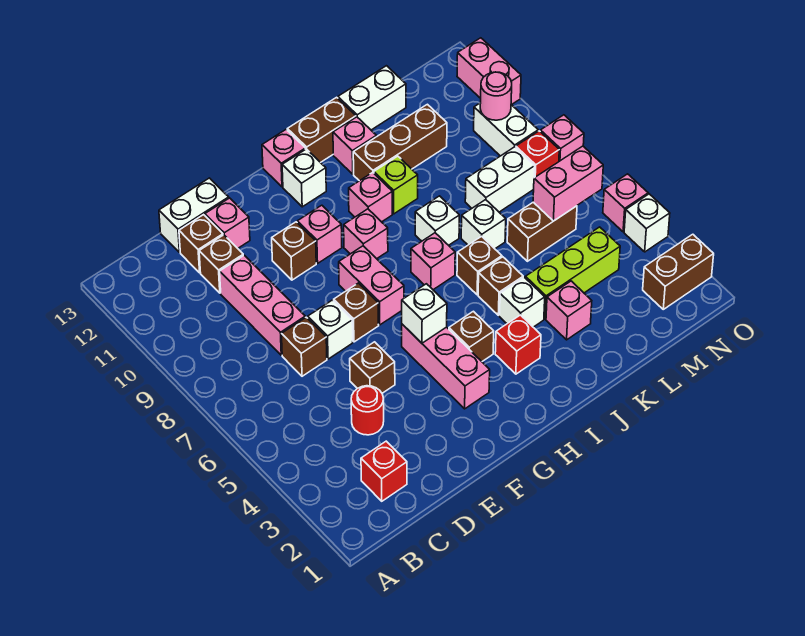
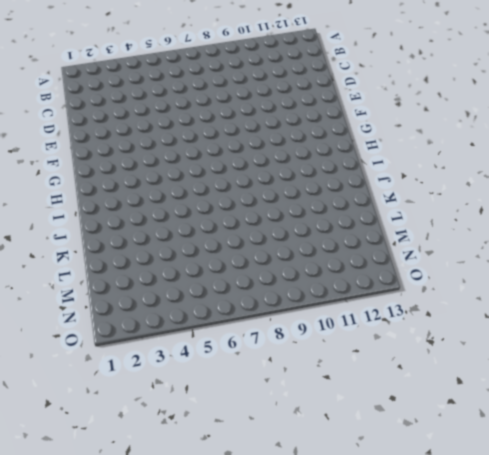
none -> red brick C2 level 1
none -> red round brick D4 level 1
none -> brown brick D7 level 1
none -> pink brick D8:D10 level 1

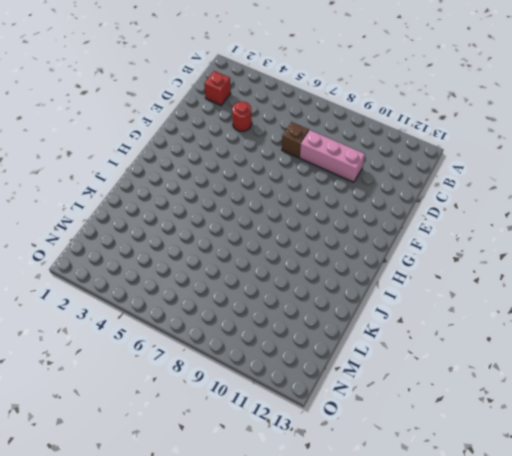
none -> brown brick D11 level 1
none -> brown brick D12 level 1
none -> white brick D13:E13 level 1
none -> brown brick E5 level 1

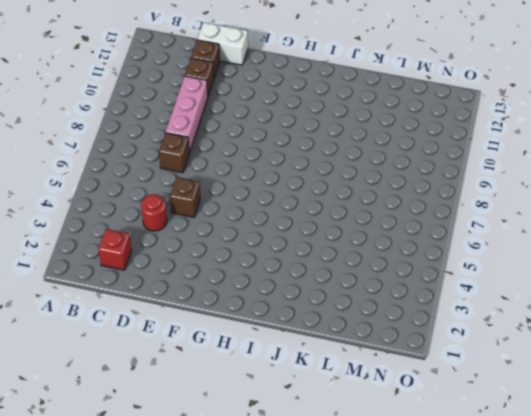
none -> white brick E7 level 1
none -> pink brick E12 level 1
none -> brown brick F7 level 1
none -> brown brick F10 level 1

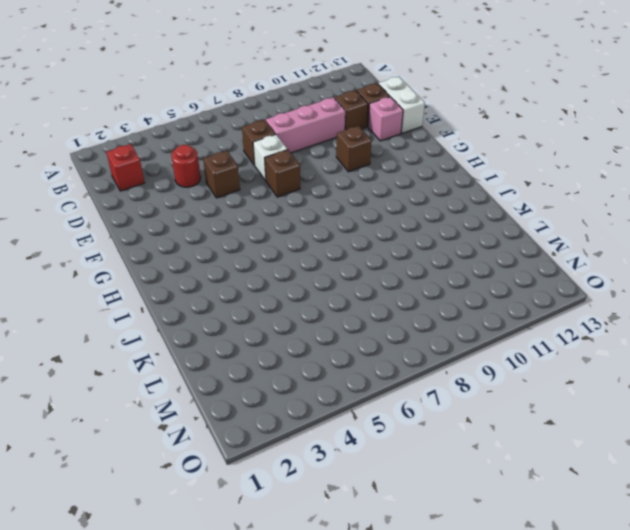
none -> pink brick G3:G5 level 1
none -> pink brick G7:G8 level 1
none -> pink brick G10 level 1
none -> brown brick H4 level 1

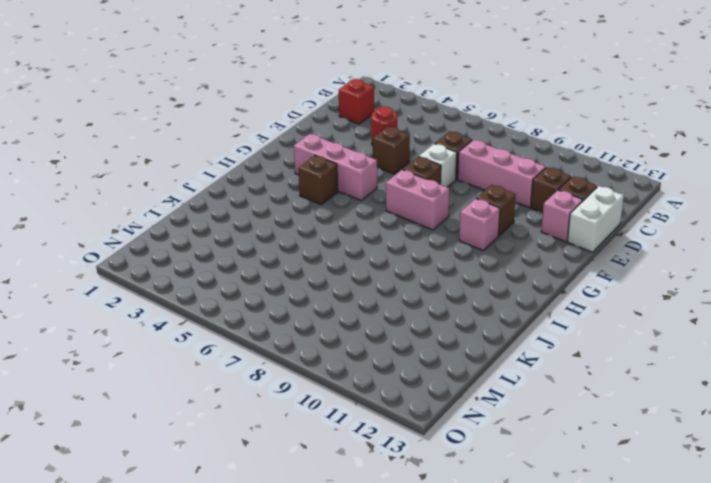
none -> pink brick H9 level 1
none -> white brick H12 level 1
none -> pink brick H13 level 1
none -> red brick I3 level 1

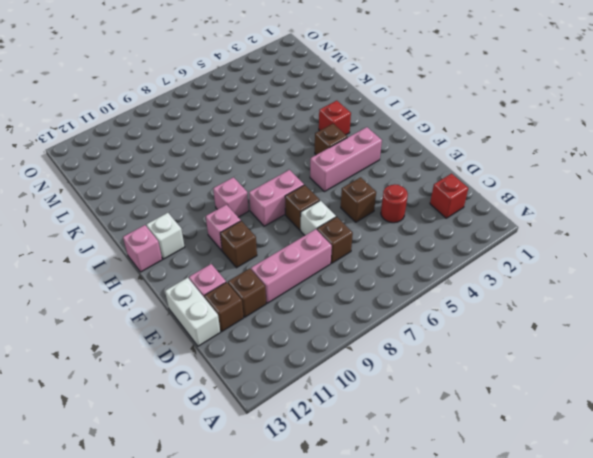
none -> pink brick I7 level 1
none -> pink brick I10 level 1
none -> brown brick I13:J13 level 1
none -> white brick J4 level 1

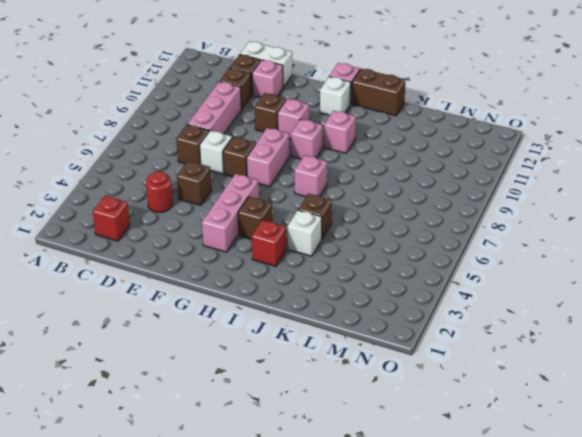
none -> brown brick J6 level 1
none -> white brick J8 level 1
none -> lime brick J10 level 1
none -> brown brick J11:L11 level 1

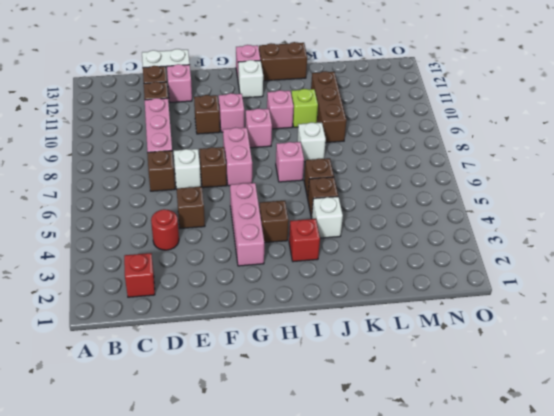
brown brick K9:K11 level 1 -> brown brick J11:L11 level 1
none -> pink brick J12 level 1
none -> pink brick K3 level 1
none -> lime brick K4:M4 level 1
none -> white brick K7 level 1

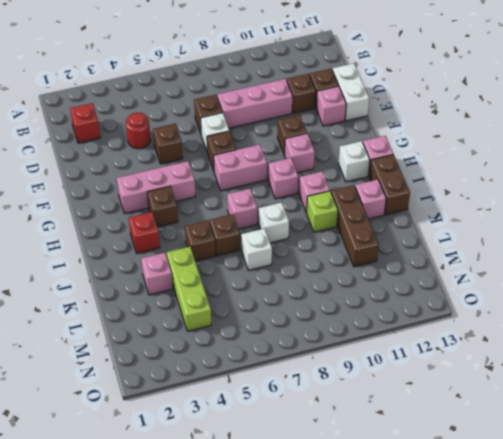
none -> white brick J4 level 1
none -> white brick K13:L13 level 1
none -> brown brick L6:M6 level 1
none -> white brick L8:M8 level 1

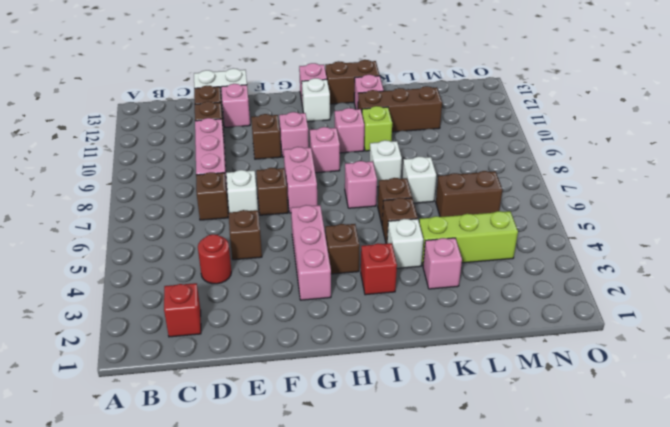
none -> white brick K13:L13 level 1
none -> white brick L8:M8 level 1
none -> brown brick N2:O2 level 1
none -> red brick N8 level 1

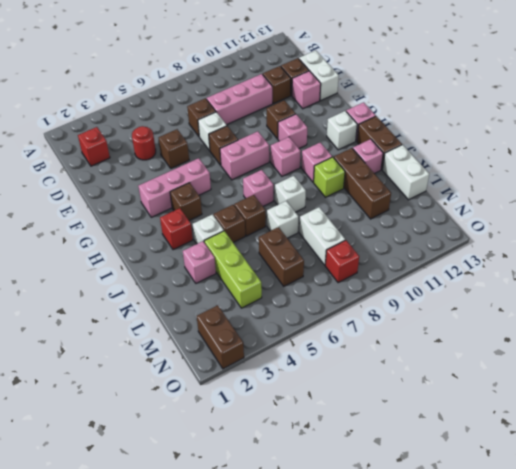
none -> white brick N9:N10 level 1
none -> white brick O4 level 1
none -> pink brick O5 level 1
none -> pink brick O8 level 1

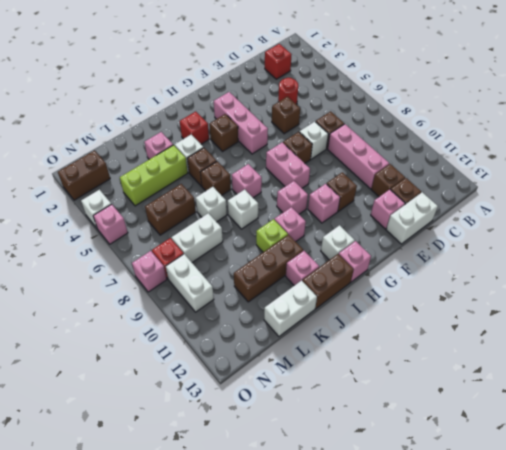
none -> pink brick O11:O12 level 1
none -> white brick G5 level 2
none -> pink brick M6:N6 level 2
none -> pink round brick N10 level 2

